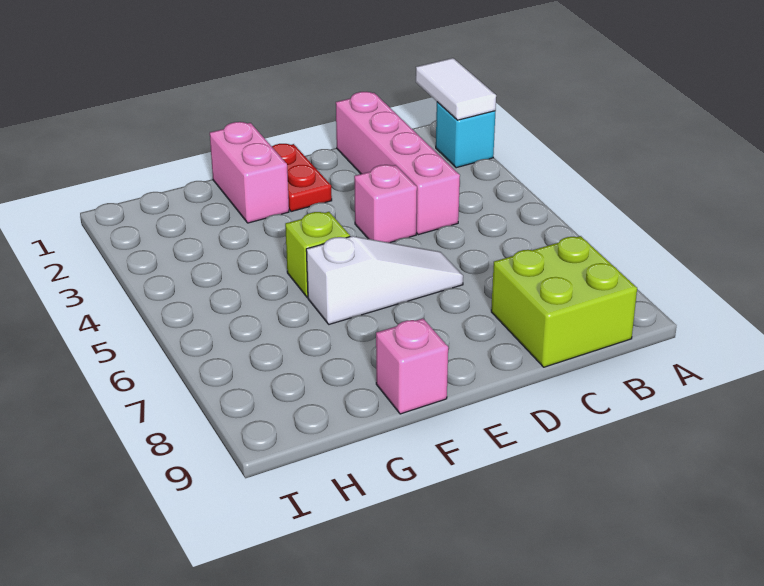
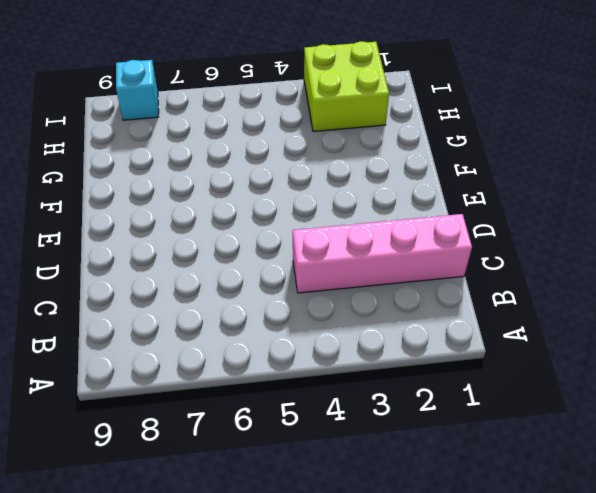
lime brick H2:I3 level 1 -> lime brick B8:C9 level 1
cyan brick I8 level 1 -> cyan brick A2 level 1
none -> pink brick D4 level 1
none -> white slope D6:F6 level 1 top F

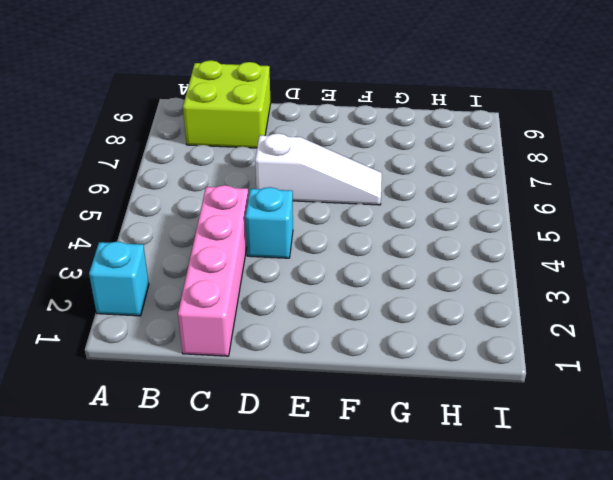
cyan brick D4 level 1 -> pink brick D4 level 1
white slope D6:F6 level 1 top D -> white slope D6:F6 level 1 top F
none -> red plate E1:E2 level 1
none -> pink brick F1:F2 level 1

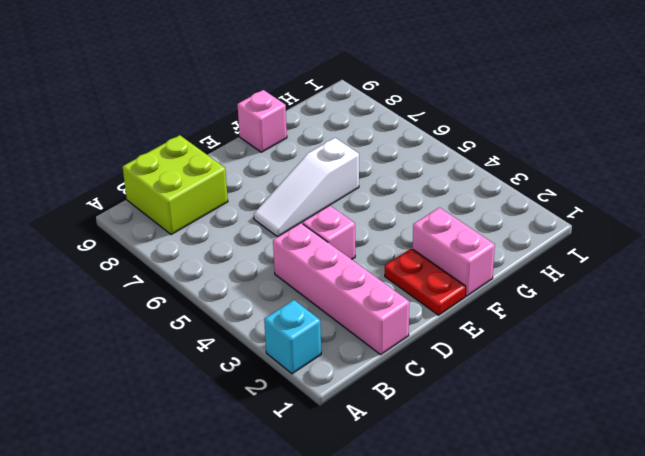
none -> lime brick F5 level 1
none -> white tile A1:A2 level 2

